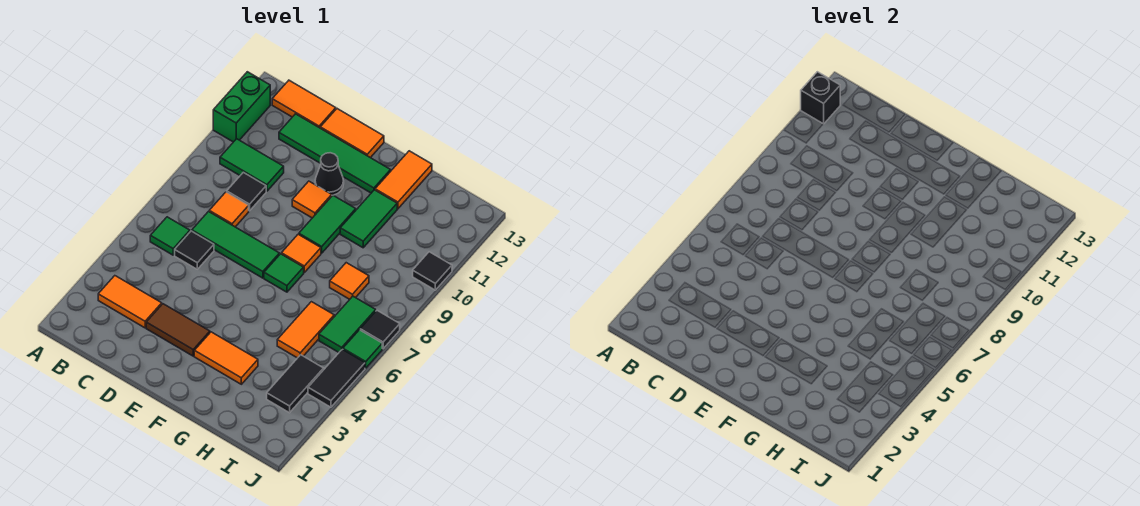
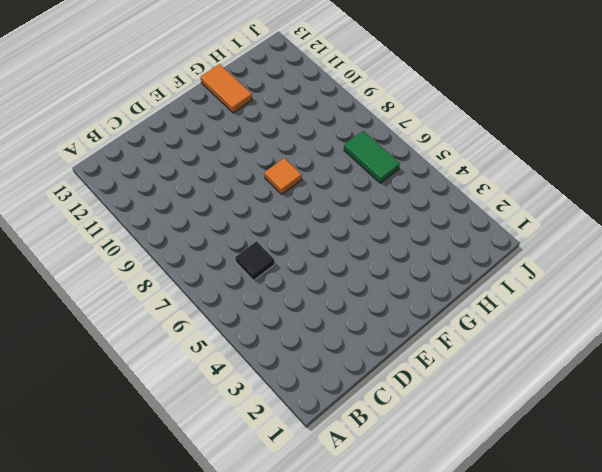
none -> green brick A11:A12 level 1
none -> orange tile B3:C3 level 1
none -> green tile B6 level 1

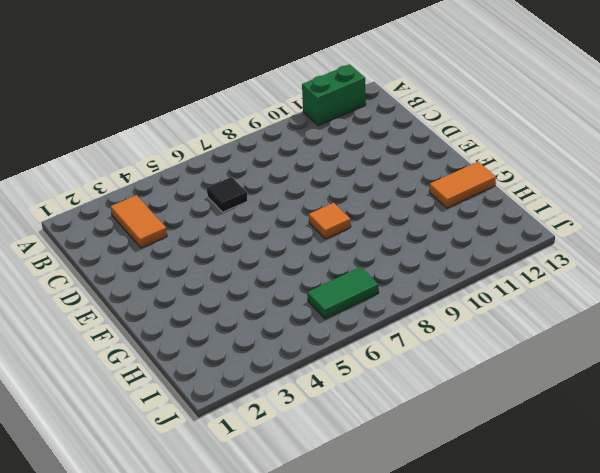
none -> green tile B6 level 1
none -> green tile B10:C10 level 1
none -> orange tile B13:C13 level 1

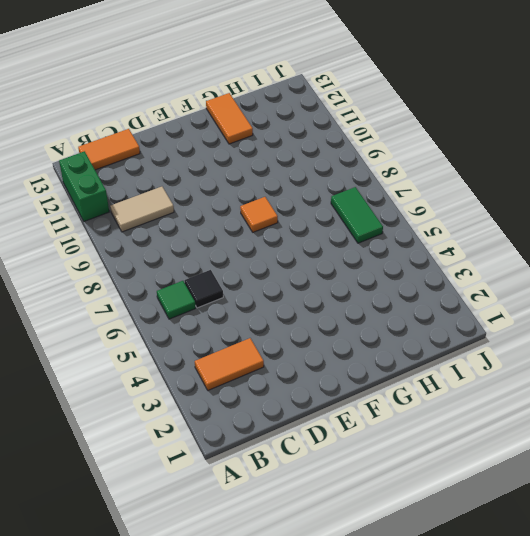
tan tile B10:C10 level 1 -> green tile B10:C10 level 1
none -> green tile C7:E7 level 1
none -> orange tile C8 level 1
none -> black tile C9 level 1

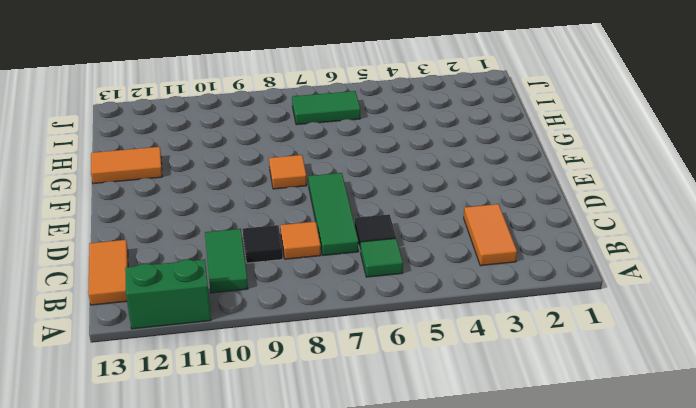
none -> green tile C12:F12 level 1
none -> brown tile D3:E3 level 1
none -> orange tile D13:E13 level 1

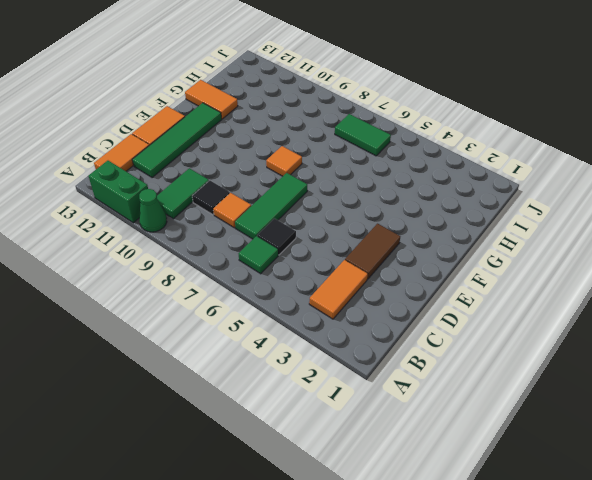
green cone A10 level 1 -> none
none -> orange tile E10 level 1
none -> black cone E11 level 1
none -> orange tile F3:G3 level 1

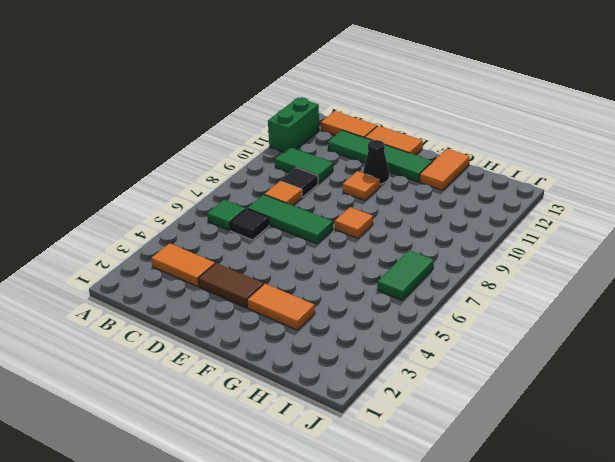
none -> green tile F7 level 1
none -> green tile F9:F10 level 1
none -> green tile G10:G11 level 1

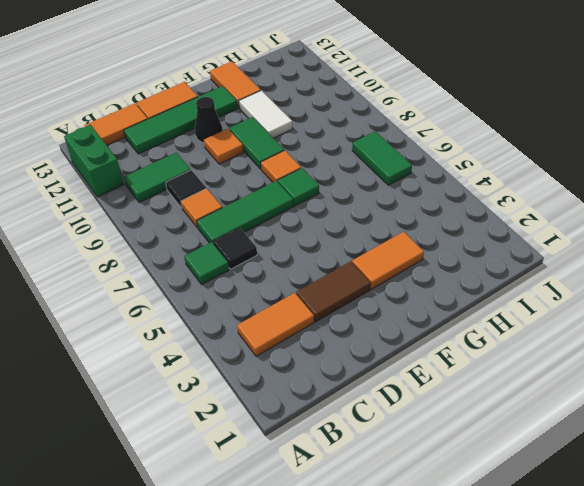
white tile G10:G11 level 1 -> green tile G10:G11 level 1
none -> orange tile H5:H6 level 1
none -> orange tile H8 level 1
none -> black tile I3:I4 level 1

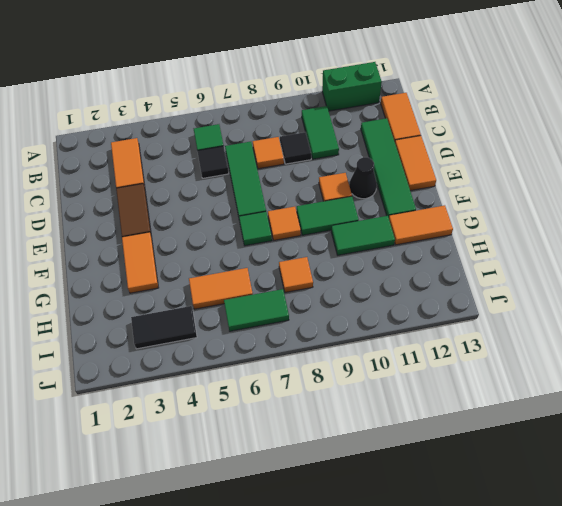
none -> black tile J4:J5 level 1
none -> green tile J6 level 1
none -> black tile J7 level 1

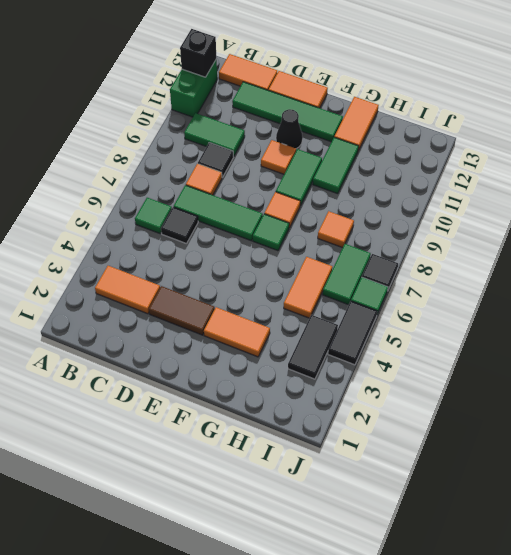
none -> black tile J10 level 1

